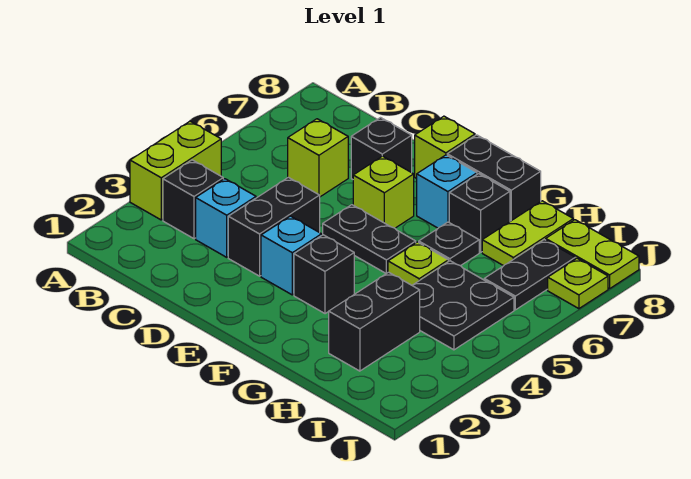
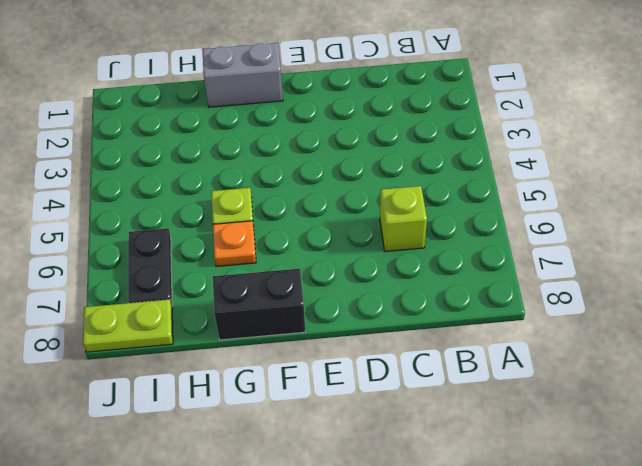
grey brick F1:G1 level 1 -> none
orange plate G6 level 1 -> black plate G6 level 1
none -> lime brick A3:A4 level 1
none -> black brick B3 level 1
none -> cyan brick C3 level 1

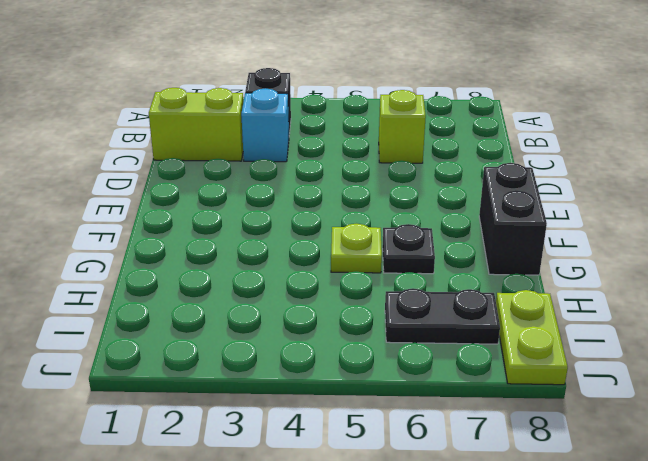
lime brick C1:C2 level 1 -> lime brick A3:A4 level 1
none -> black brick D3:D4 level 1
none -> black brick D7 level 1
none -> cyan brick E3 level 1

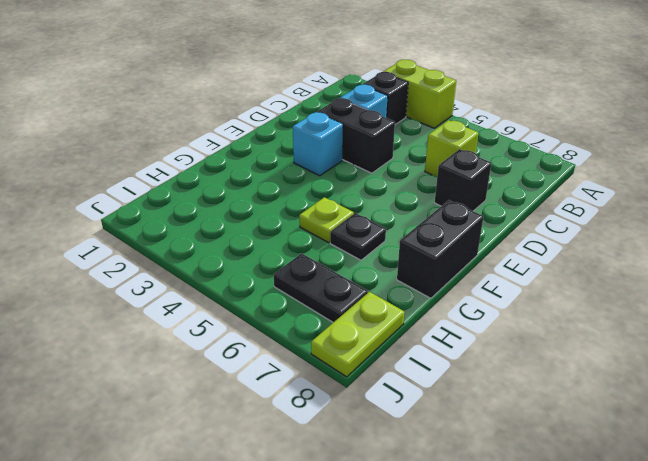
none -> black plate E5:F5 level 1
none -> lime brick E6 level 1
none -> lime brick E8 level 1

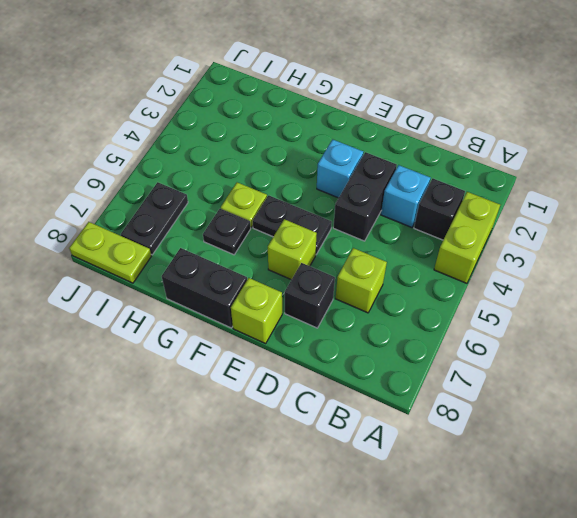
none -> black brick F3 level 1
none -> cyan brick F7 level 1
none -> black brick G7 level 1

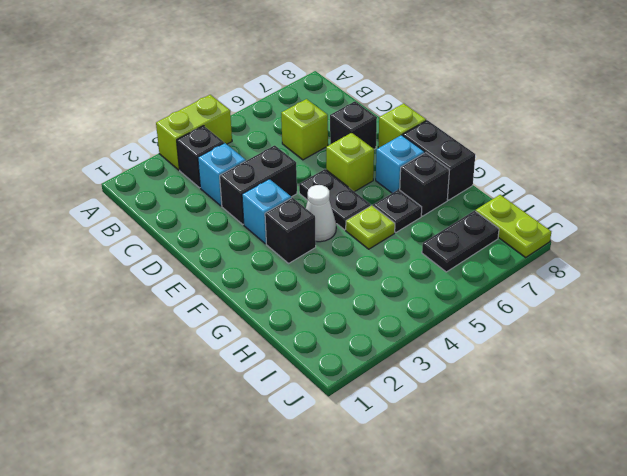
white cone F4 level 1 -> none
none -> black brick H2:H3 level 1
none -> black plate H4:I5 level 1
none -> lime plate H7:H8 level 1

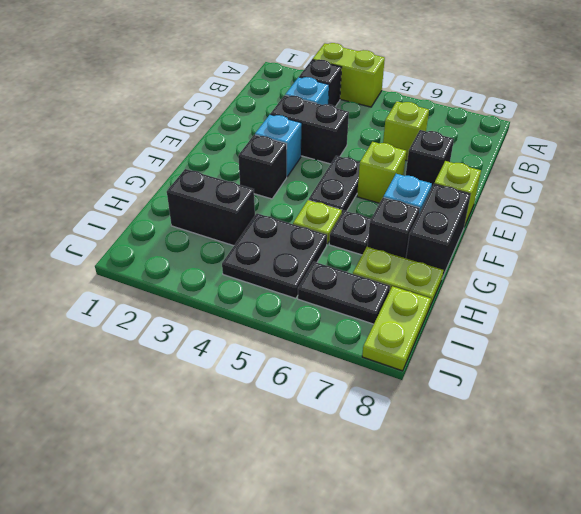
none -> lime plate J7 level 1

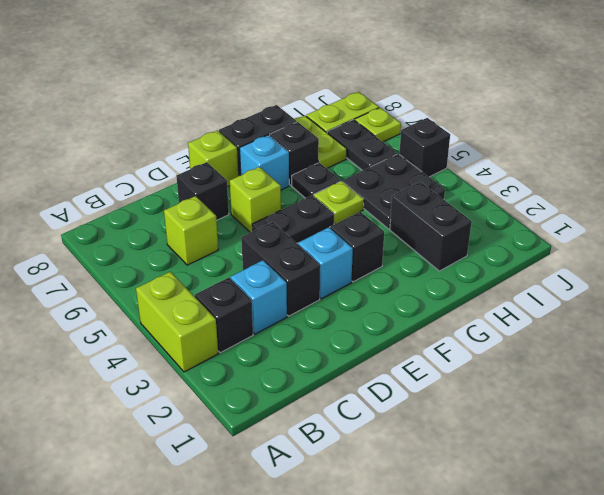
black brick J5 level 1 -> none

